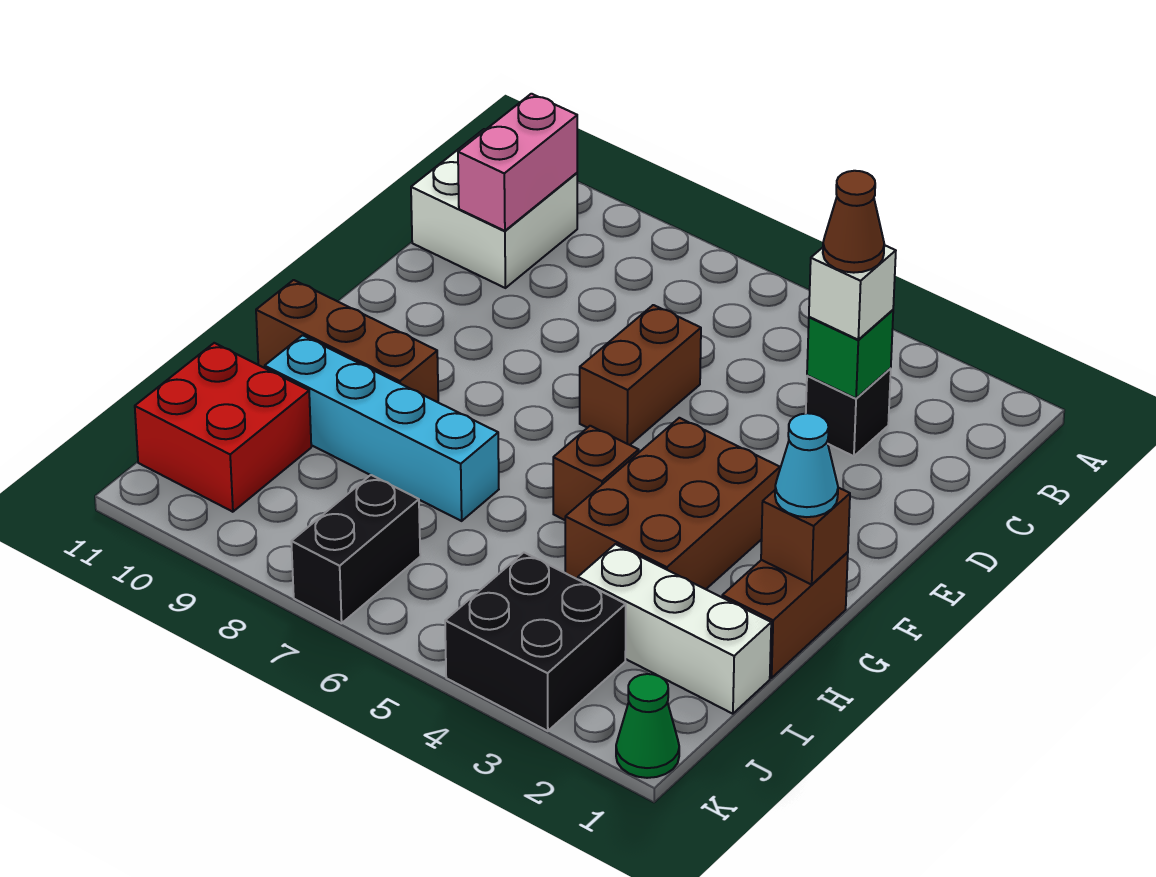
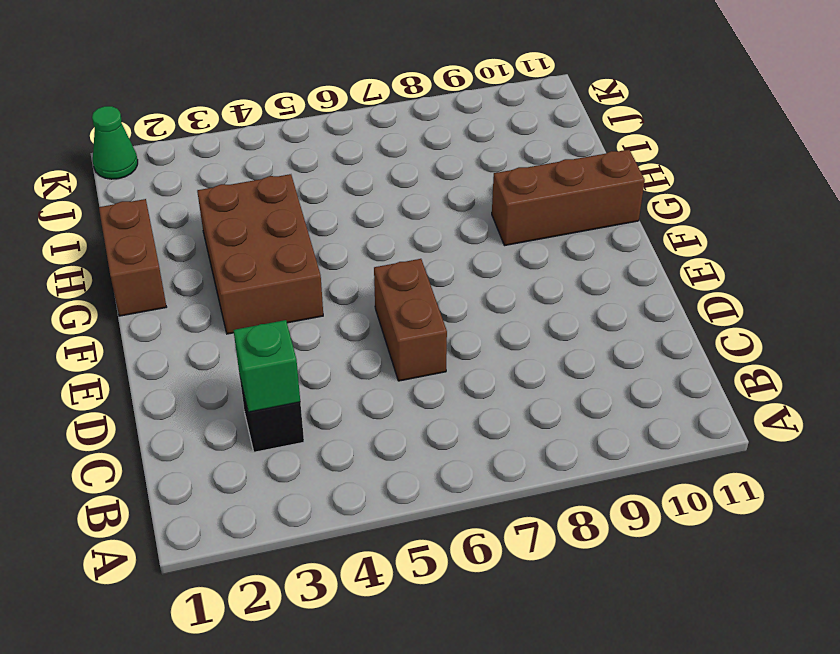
none -> white brick B10:C11 level 1
none -> brown brick G5 level 1
none -> cyan brick H7:H10 level 1

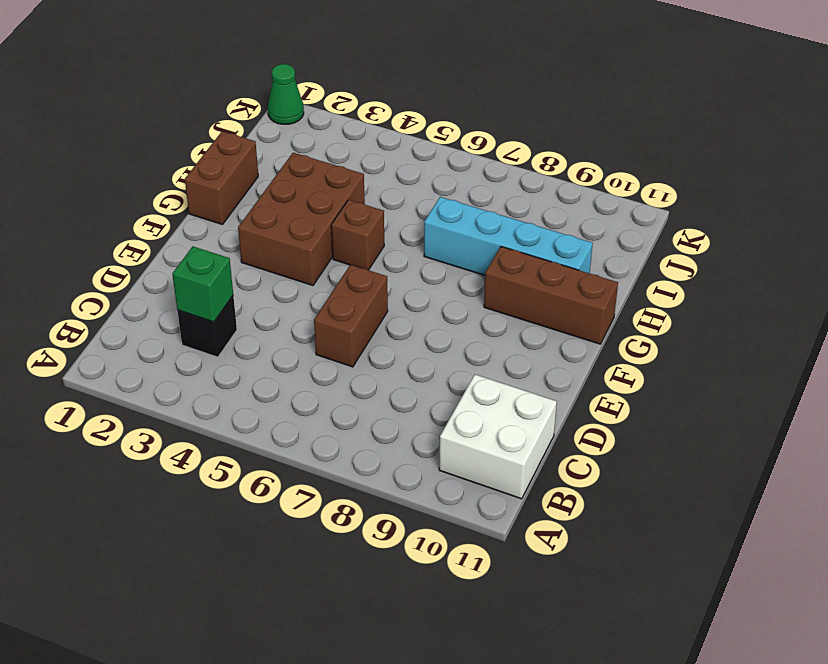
none -> white brick I1:I3 level 1
none -> red brick I10:J11 level 1
none -> black brick J3:K4 level 1

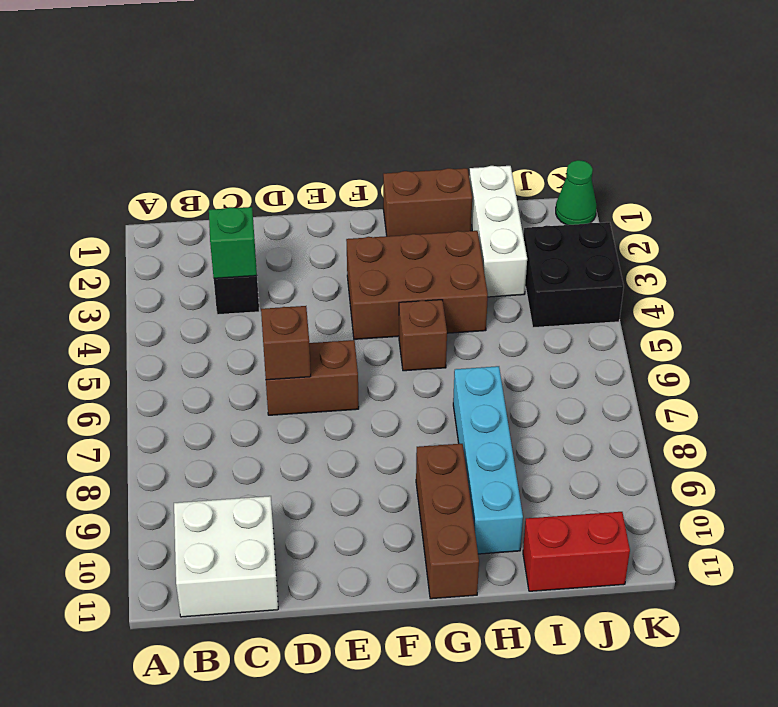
brown brick D6 level 2 -> brown brick G1 level 2
red brick I11:J11 level 1 -> red brick I10:J11 level 1
none -> black brick J7:K7 level 1
none -> pink brick B10:C10 level 2
none -> white brick C3 level 3

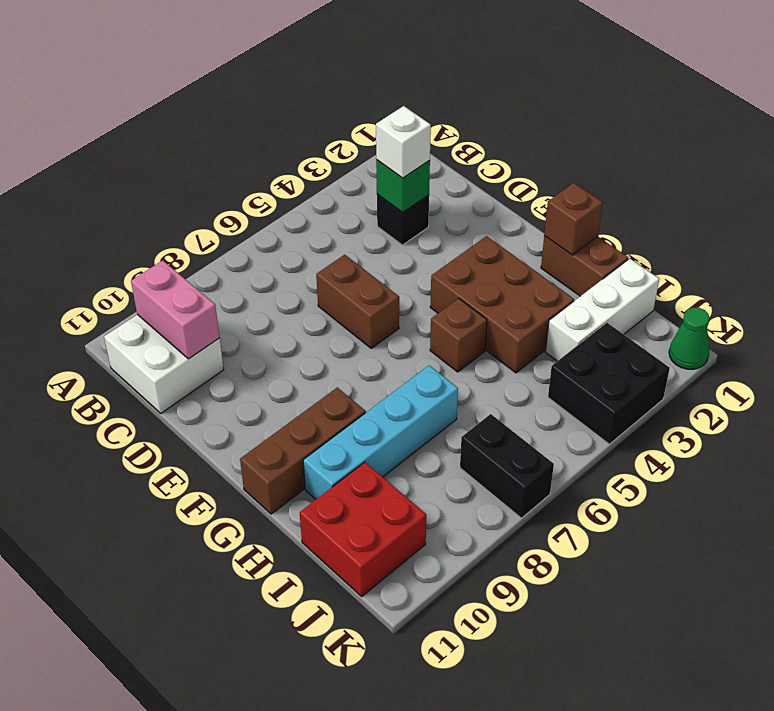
none -> cyan cone G1 level 3
none -> brown cone C3 level 4

